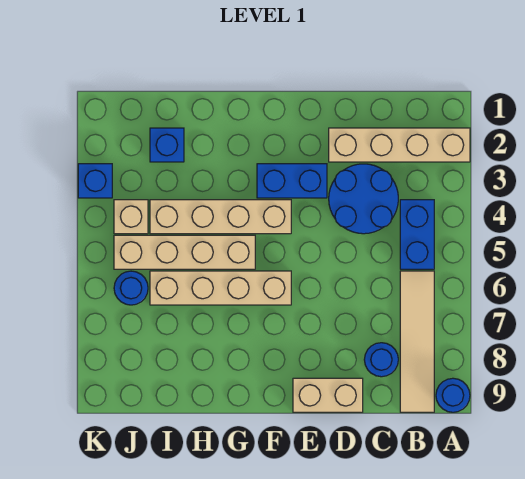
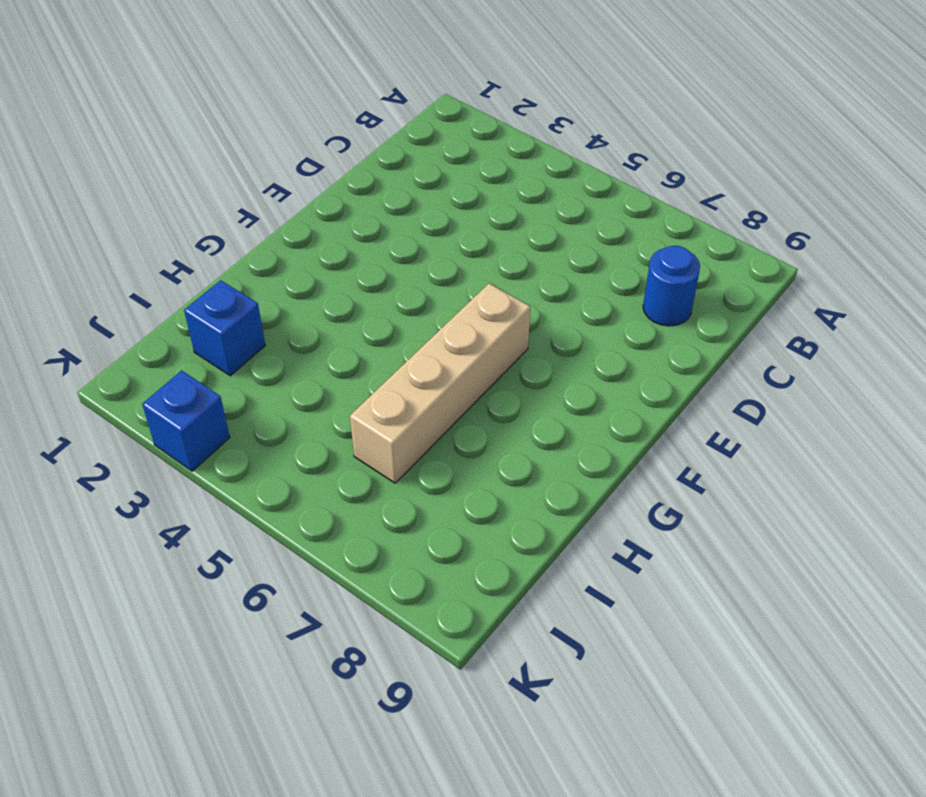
none -> tan brick A2:D2 level 1
none -> blue round brick A9 level 1
none -> blue brick B4:B5 level 1

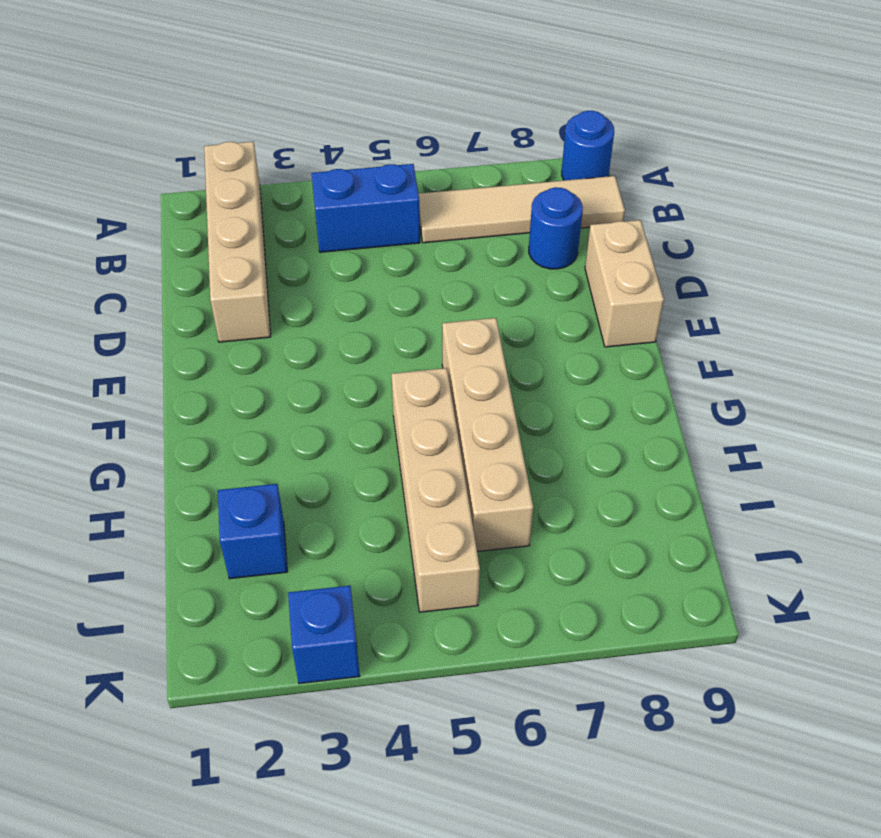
none -> blue round brick C3:D4 level 1
none -> blue brick E3:F3 level 1
none -> tan brick F4:I4 level 1

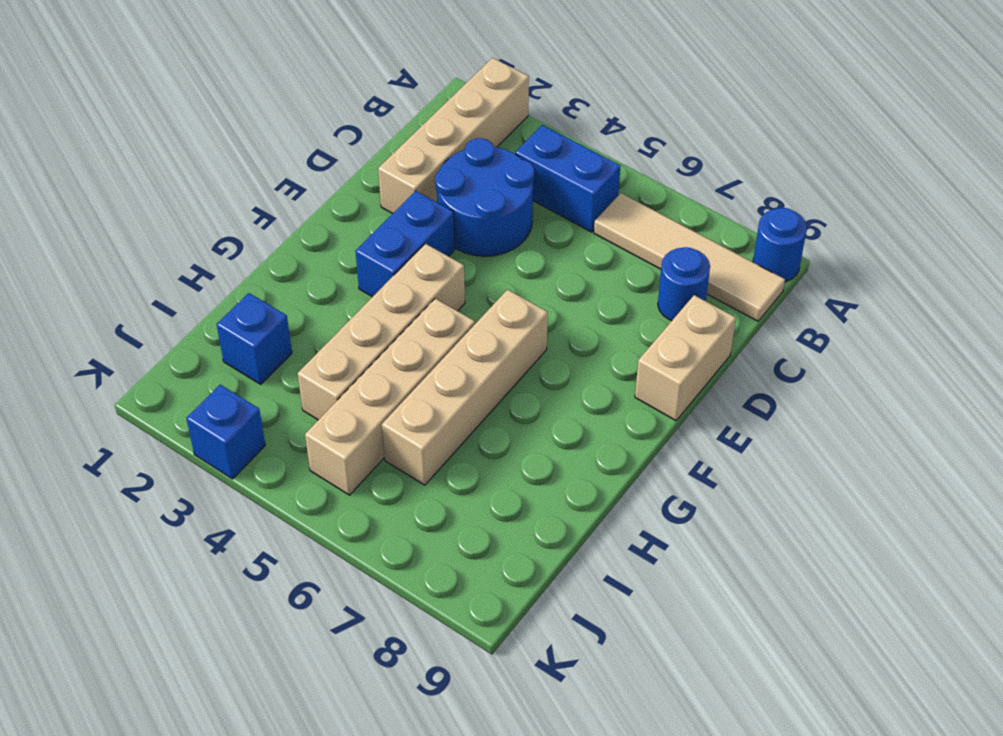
none -> tan brick J4 level 1
none -> blue round brick J6 level 1

